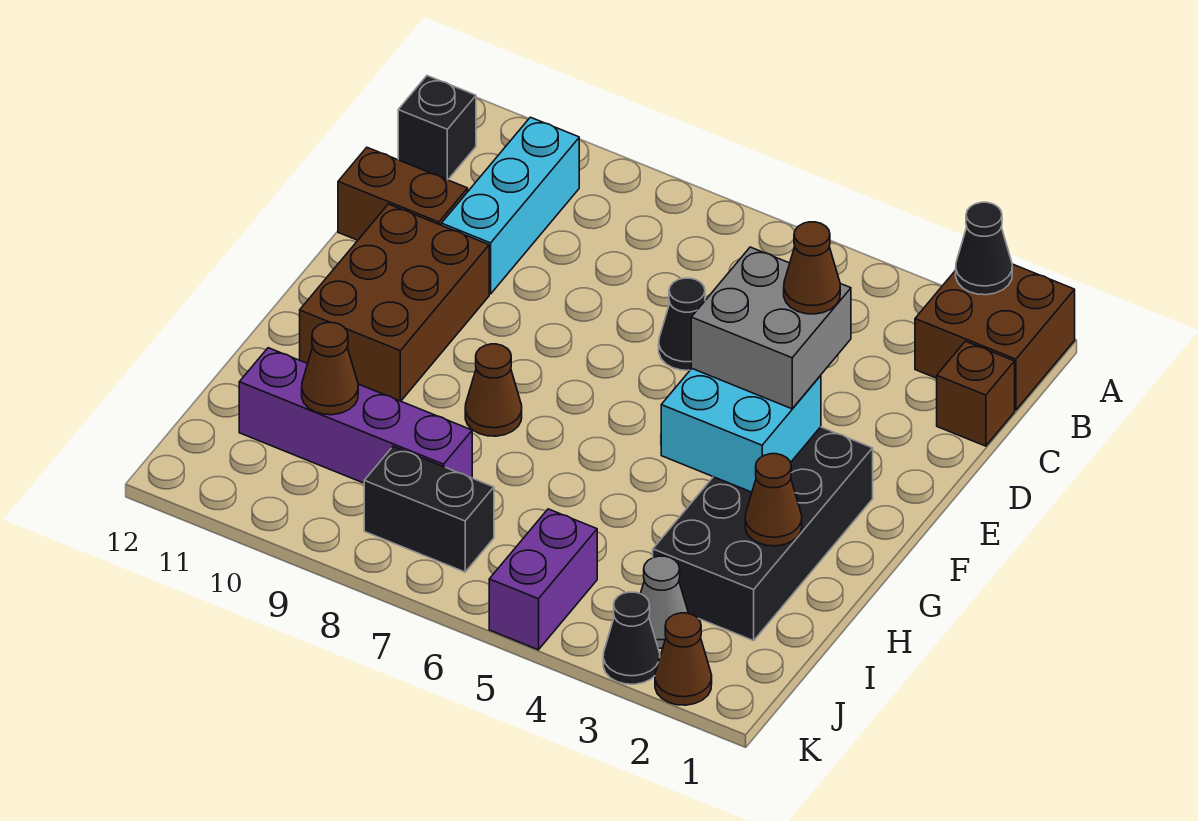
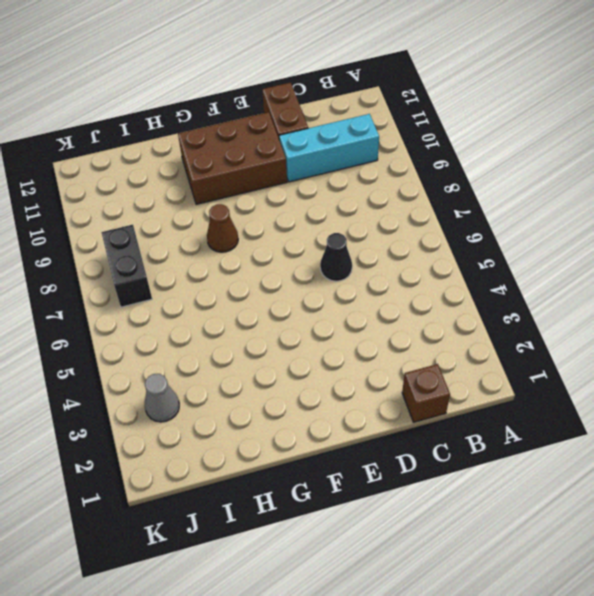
none -> brown brick A1:B2 level 1
none -> black brick B12 level 1
none -> black brick F2:I3 level 1

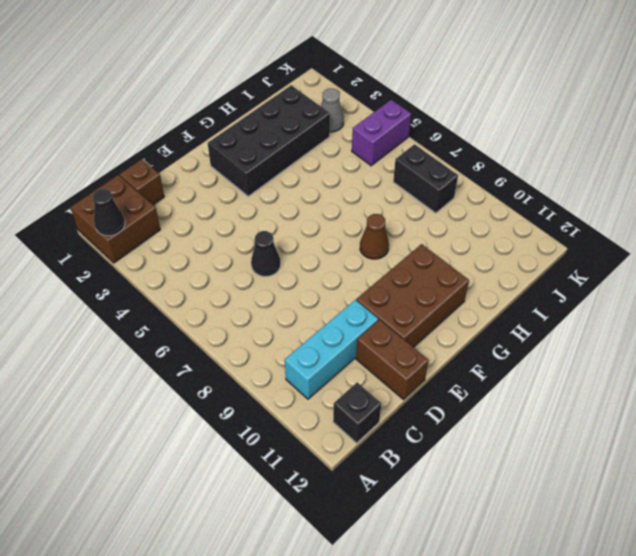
none -> purple brick I8:I11 level 1
none -> brown cone K2 level 1
none -> black cone K3 level 1

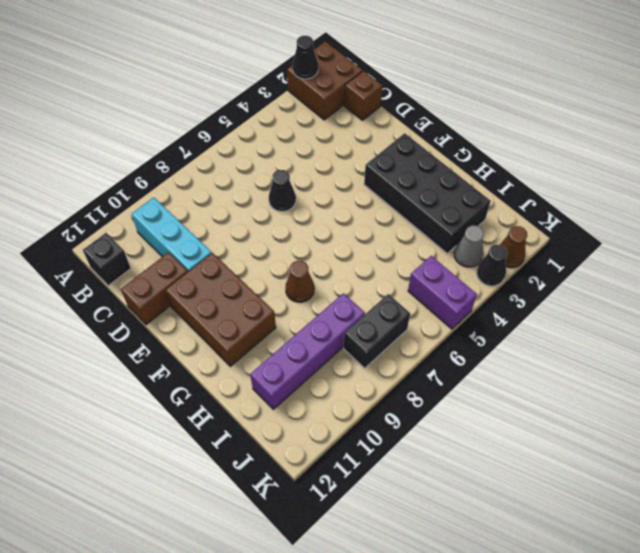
none -> cyan brick F3:G4 level 2
none -> brown cone H2 level 2
none -> brown cone I10 level 2

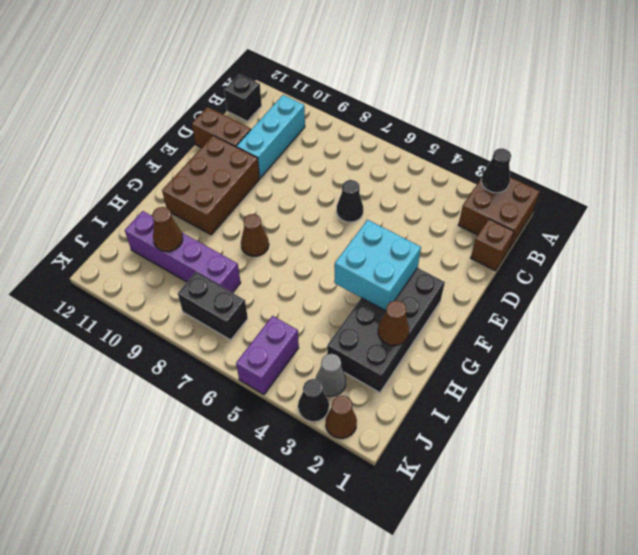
none -> grey brick E3:F4 level 3
none -> brown cone E3 level 4

